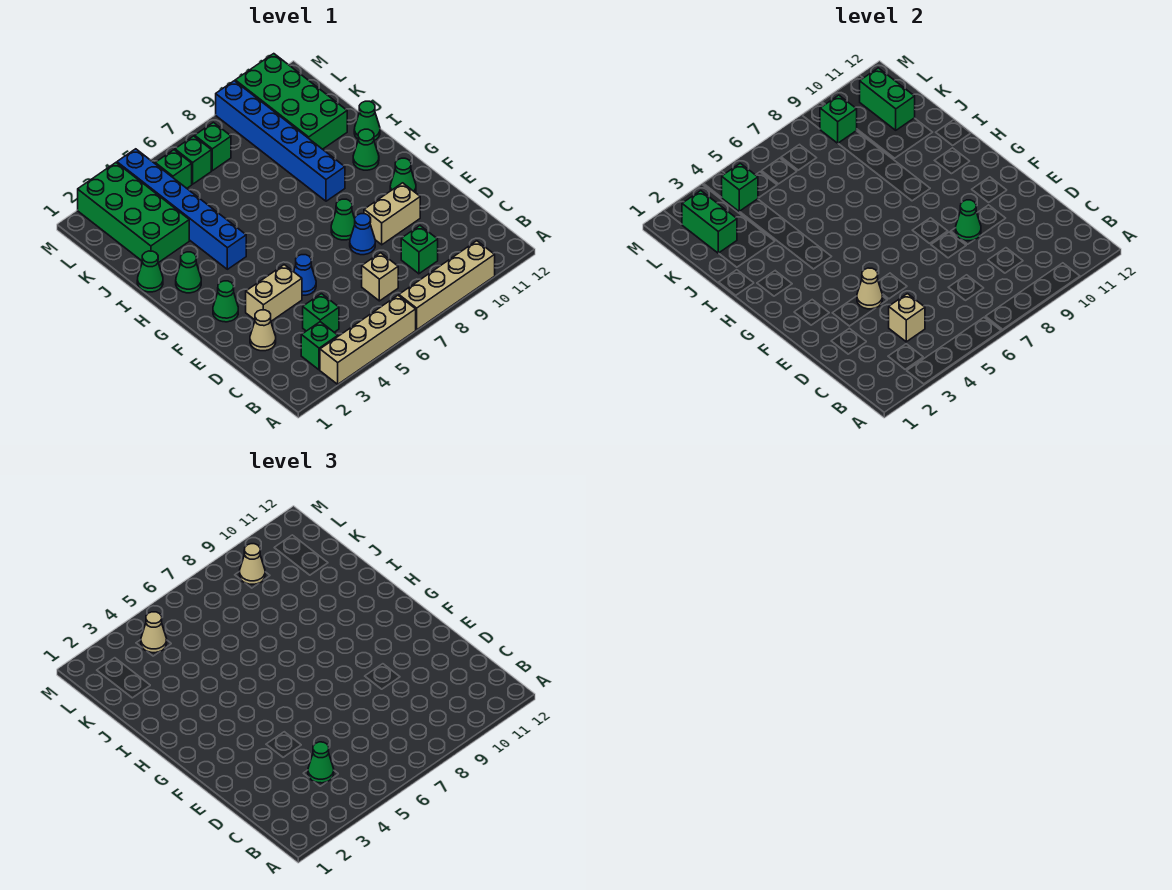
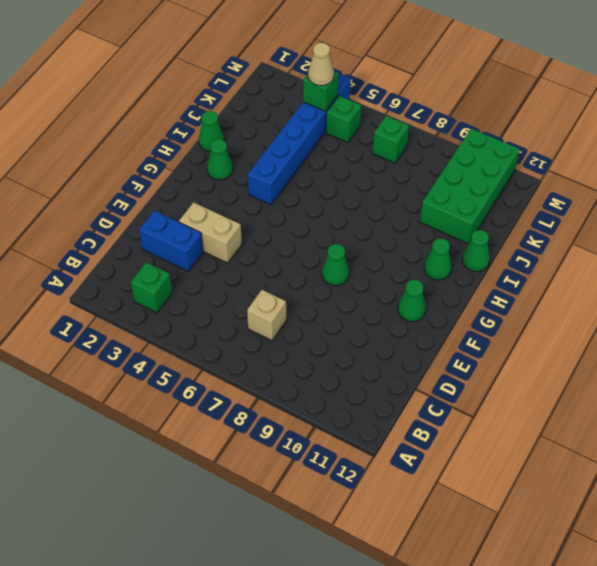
blue brick D2:D3 level 1 -> tan cone D2 level 1
none -> tan brick A3:A6 level 1
none -> tan brick A7:A10 level 1
none -> green brick C4 level 1
none -> green brick C9 level 1

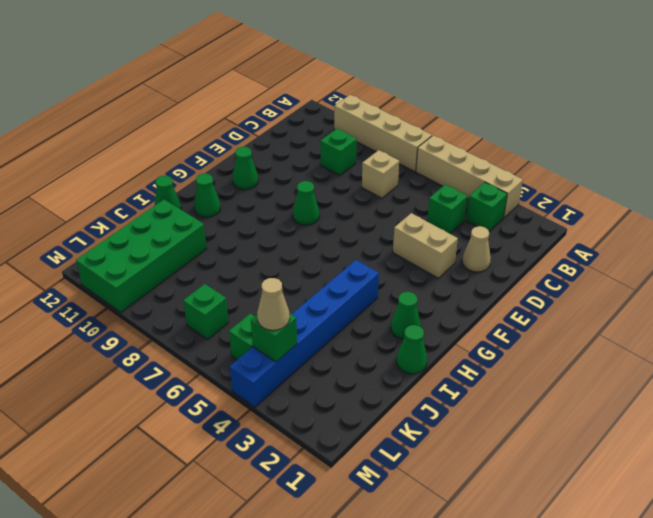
none -> blue cone E5 level 1
none -> blue cone E8 level 1
none -> tan brick E9:E10 level 1
none -> green cone F2 level 1

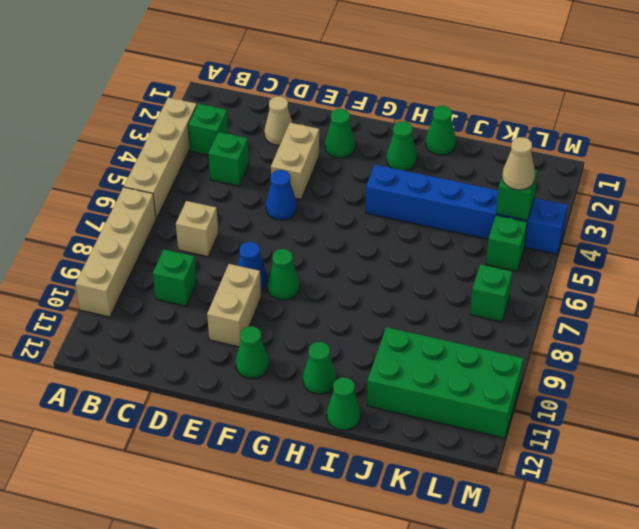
none -> blue brick H9:M9 level 1
none -> green brick J2:M3 level 1
none -> green brick L6 level 1
none -> tan brick C4 level 2

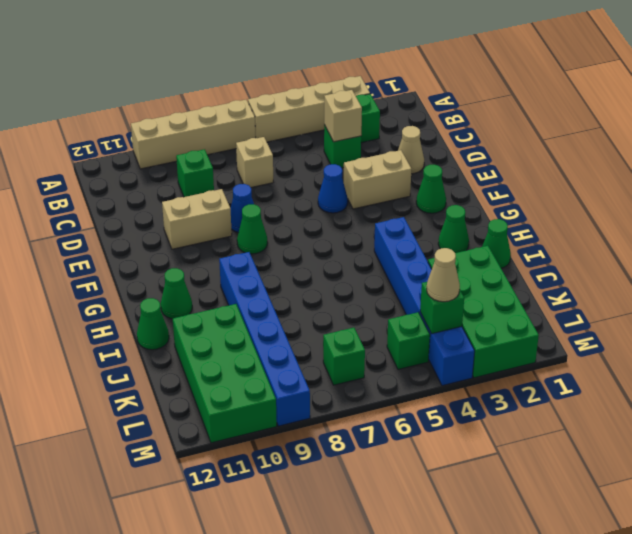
none -> green cone F11 level 1
none -> green brick L6 level 1
none -> tan cone E4 level 2
none -> green cone E9 level 2

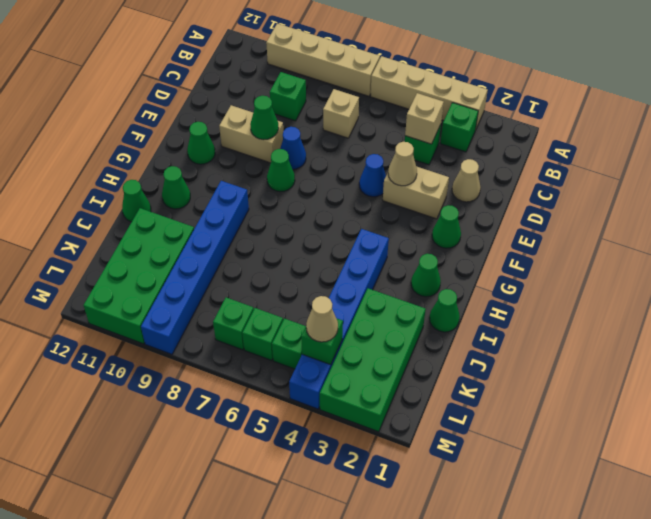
none -> green brick K2:L2 level 2
none -> green brick K11:L11 level 2
none -> green brick L9 level 2
none -> green cone C4 level 3

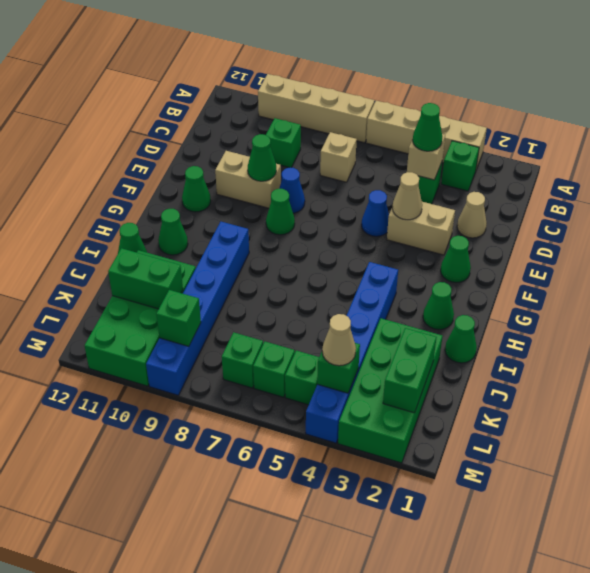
green brick K10:K11 level 2 -> green brick K11:L11 level 2
none -> tan cone L9 level 3

